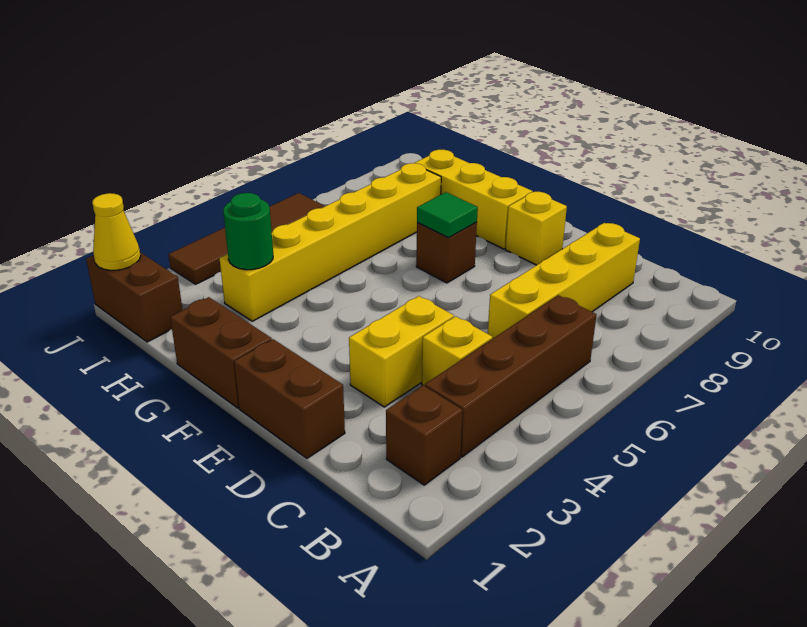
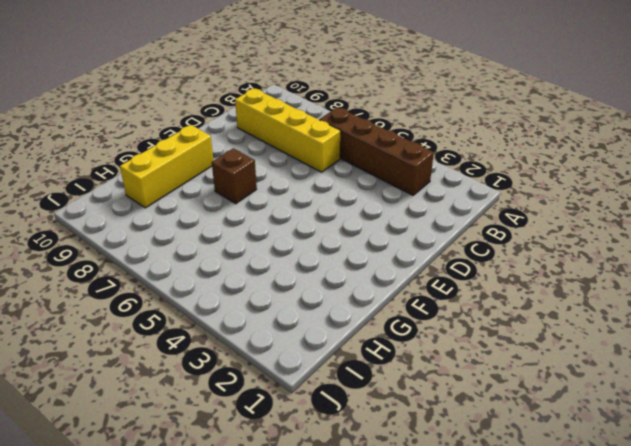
none -> brown brick B2 level 1
none -> yellow brick C4 level 1
none -> brown brick D1:E1 level 1

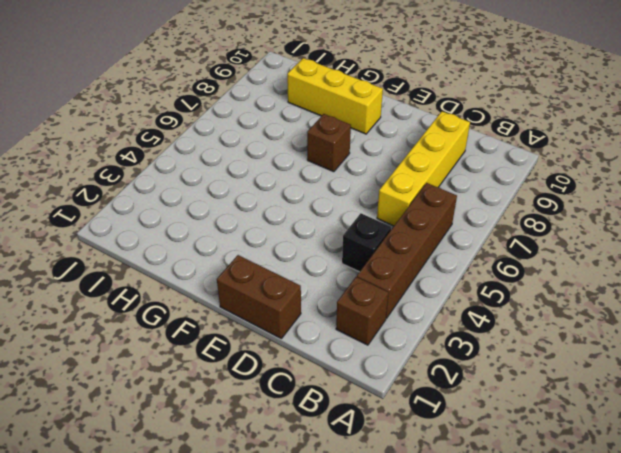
black brick C4 level 1 -> yellow brick C4 level 1
none -> yellow brick D3:D4 level 1
none -> yellow brick E9 level 1
none -> brown brick F1:G1 level 1

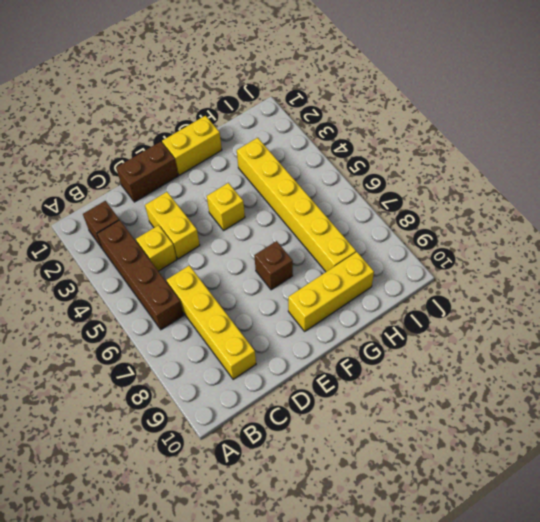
yellow brick F1:G1 level 1 -> brown brick F1:G1 level 1
yellow brick F4 level 1 -> yellow brick E9 level 1
none -> brown brick I1:J1 level 1
none -> brown tile J3:J6 level 1
none -> green tile F7 level 2

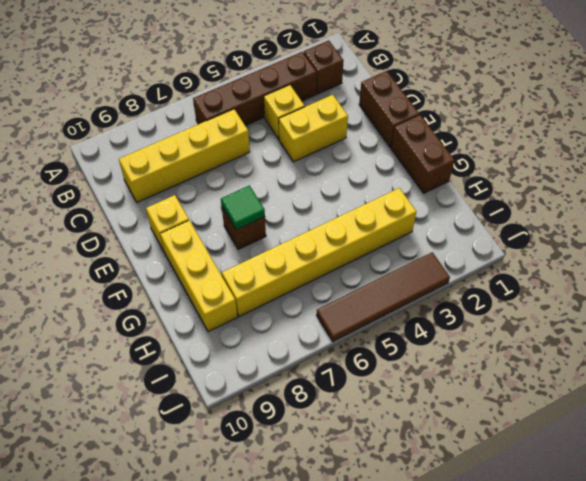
none -> brown brick I1:J1 level 1
none -> green round brick H3 level 2
none -> yellow cone J1 level 2

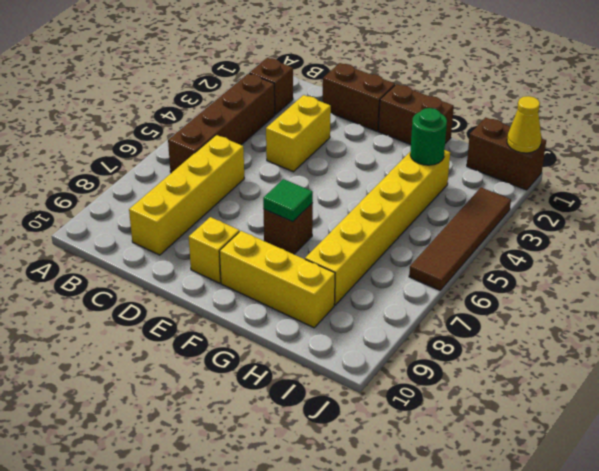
none -> yellow brick C4 level 1

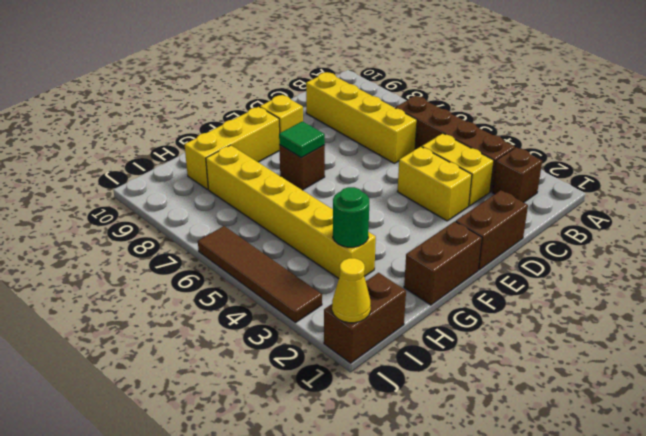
yellow brick C3:C4 level 1 -> yellow brick C4 level 1

